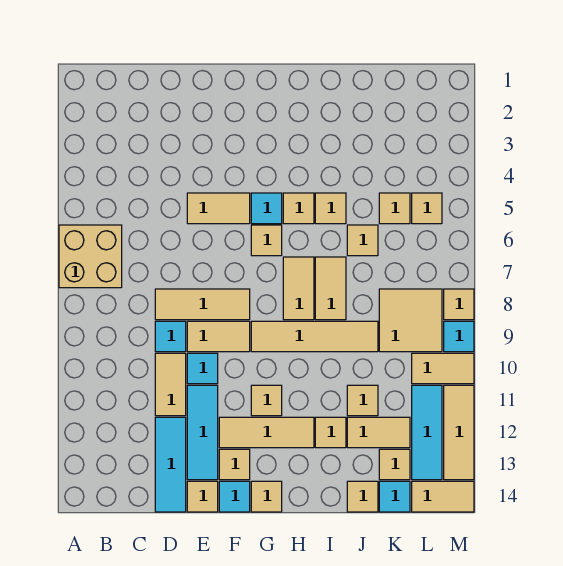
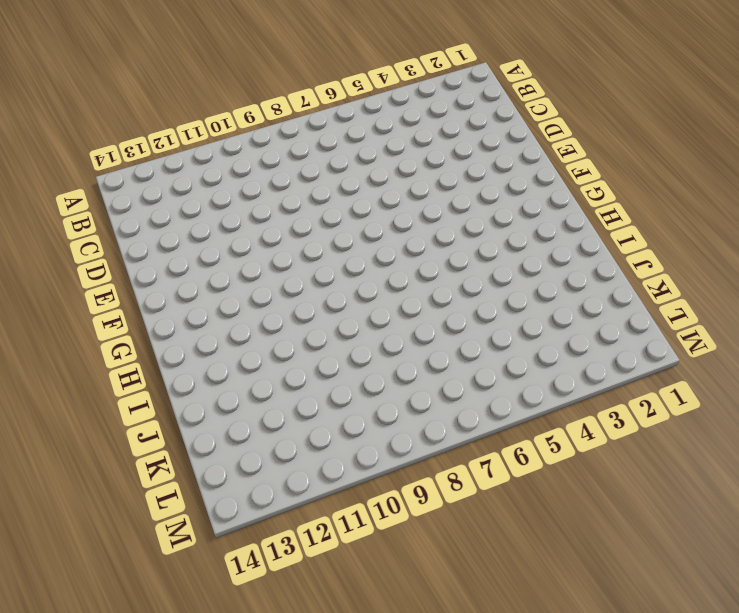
none -> tan brick A6:B7 level 1
none -> tan tile D8:F8 level 1
none -> cyan tile D9 level 1
none -> tan tile D10:D11 level 1

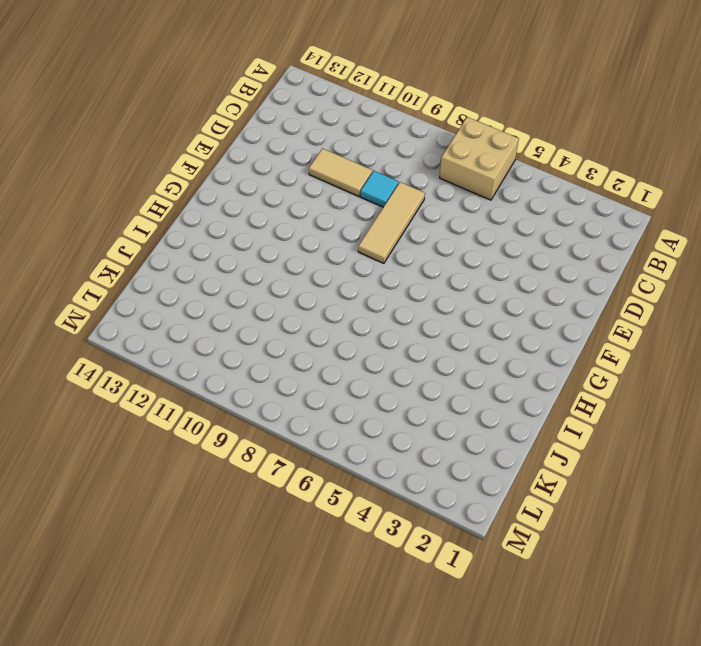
none -> cyan tile D12:D14 level 1
none -> tan tile E5:F5 level 1
none -> tan tile E9:F9 level 1
none -> cyan tile E10 level 1

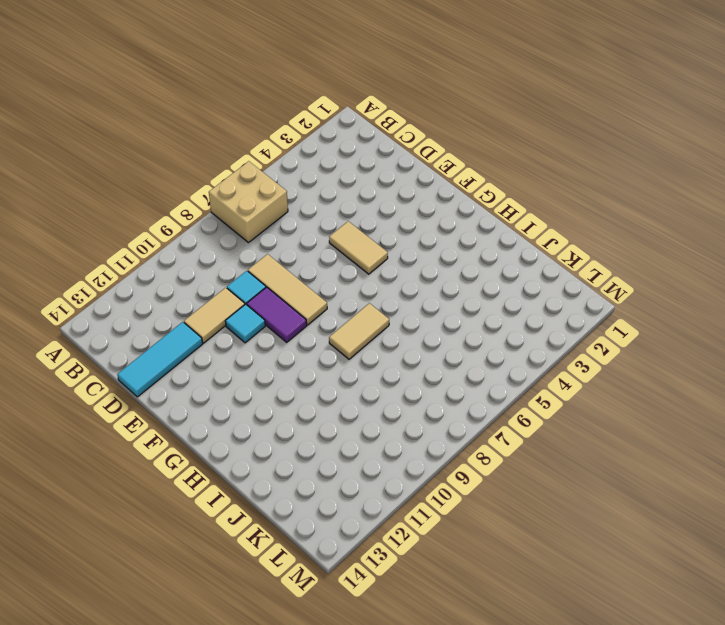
purple tile E9:F9 level 1 -> tan tile E9:F9 level 1
none -> cyan tile E11:E13 level 1
none -> tan tile E14 level 1
none -> tan tile F12:H12 level 1
none -> tan tile F13 level 1

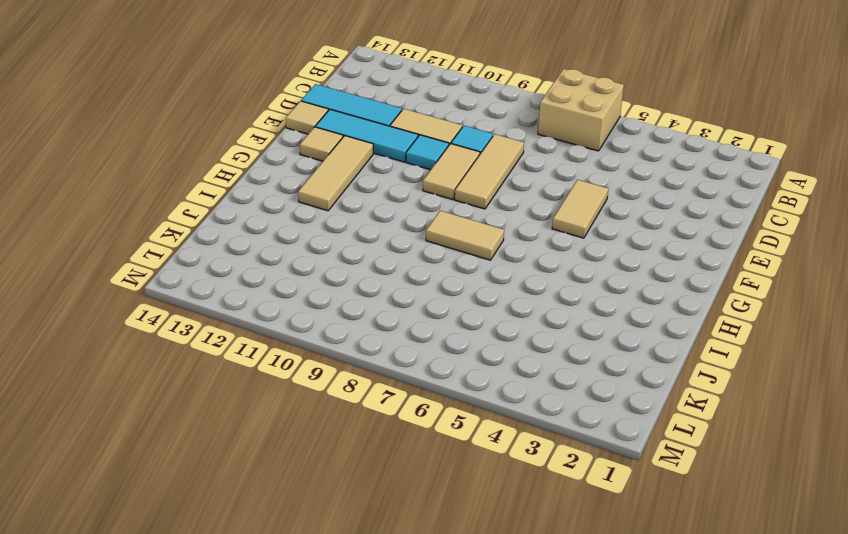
none -> cyan tile F14 level 1
none -> cyan tile G5 level 1
none -> tan tile G6 level 1
none -> tan tile G9:J9 level 1

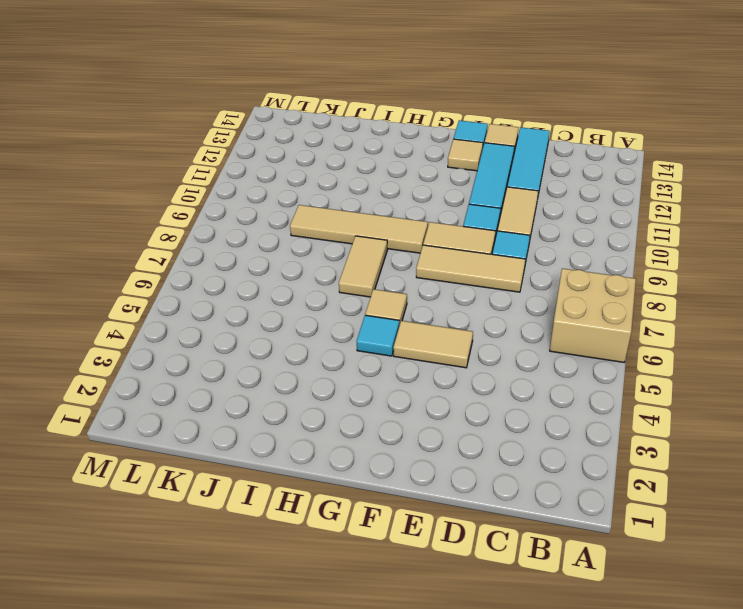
none -> tan tile F12:H12 level 1
none -> tan tile G11 level 1
none -> tan tile G14 level 1
none -> tan tile H5 level 1

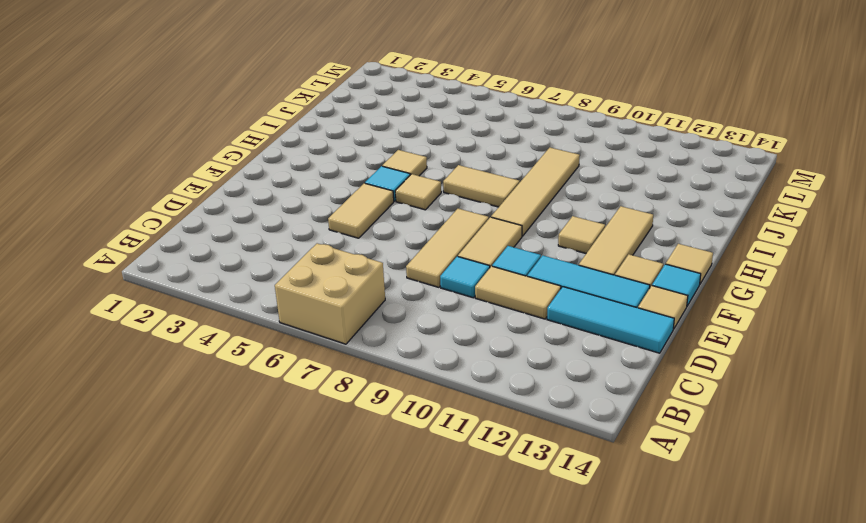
none -> tan tile I5 level 1
none -> tan tile I7:I8 level 1
none -> tan tile I12 level 1
none -> tan tile J6 level 1

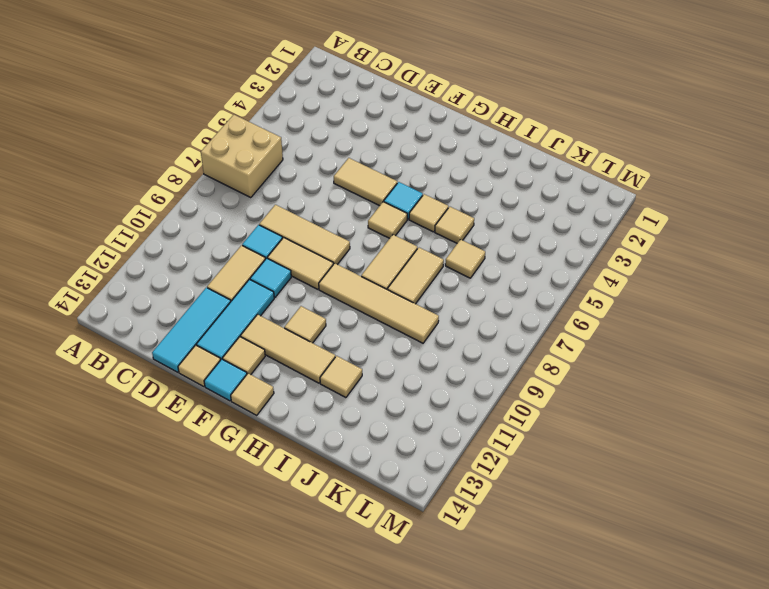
none -> tan tile J11 level 1
none -> tan tile J12:K12 level 1
none -> tan tile J14 level 1
none -> tan tile K5 level 1

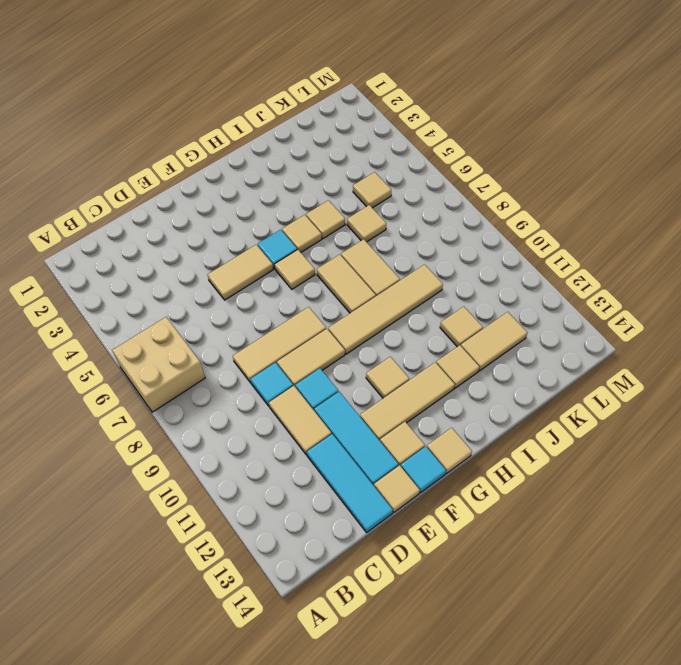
none -> tan tile J14 level 1
none -> tan tile K8:L9 level 1
none -> tan tile K13 level 1
none -> cyan tile K14 level 1

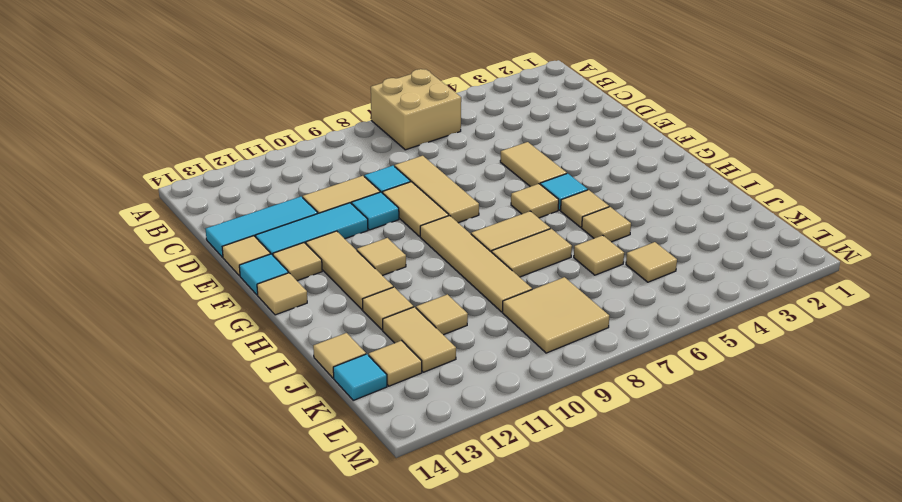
none -> tan tile L5 level 1
none -> tan tile L10:M10 level 1
none -> cyan tile L11:L13 level 1
none -> tan tile L14:M14 level 1

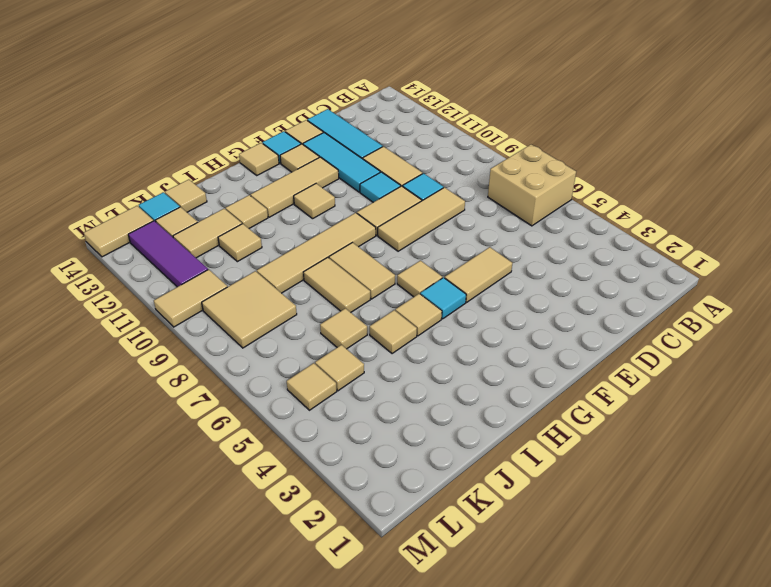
purple tile L11:L13 level 1 -> cyan tile L11:L13 level 1
none -> tan tile M8 level 1
none -> cyan tile M9 level 1
none -> tan tile M11:M13 level 1

